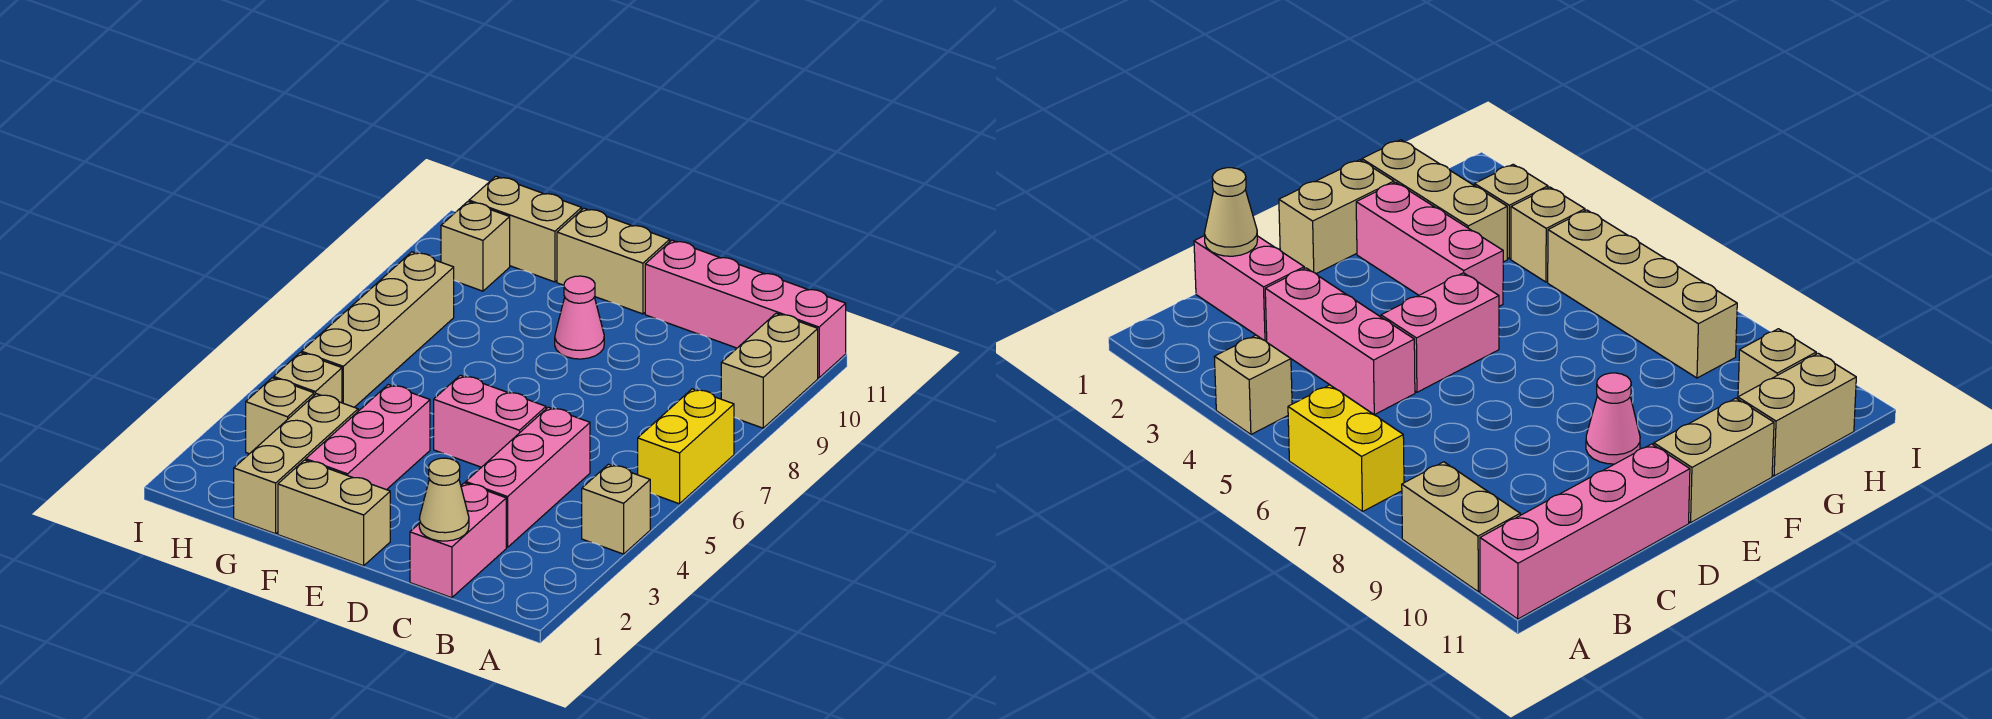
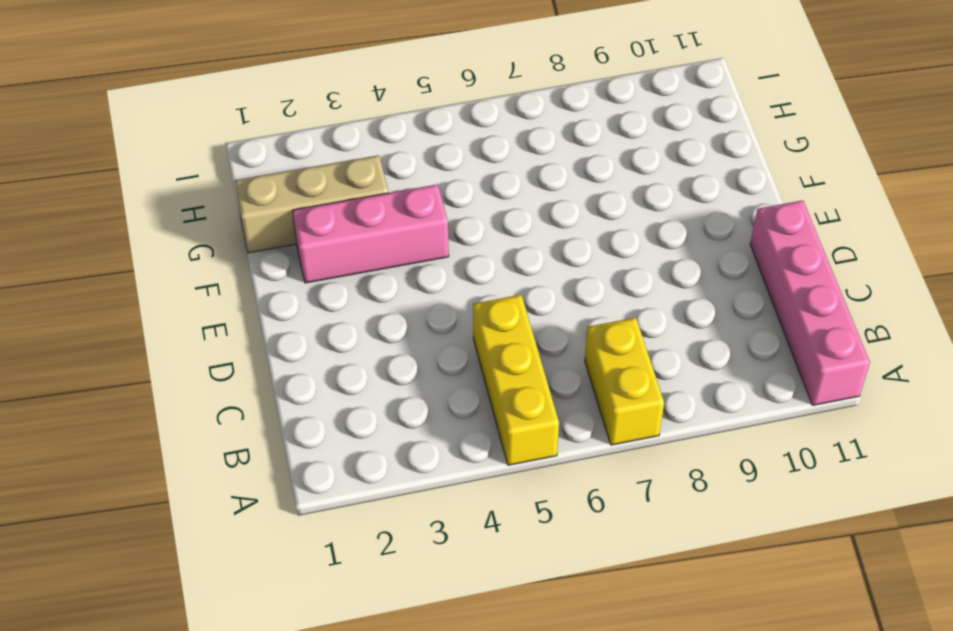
yellow brick A5:C5 level 1 -> pink brick C3:C5 level 1
yellow brick A7:B7 level 1 -> yellow brick A6:A7 level 1
none -> tan brick A4 level 1
none -> tan brick A9:A10 level 1
none -> pink brick C1:C2 level 1

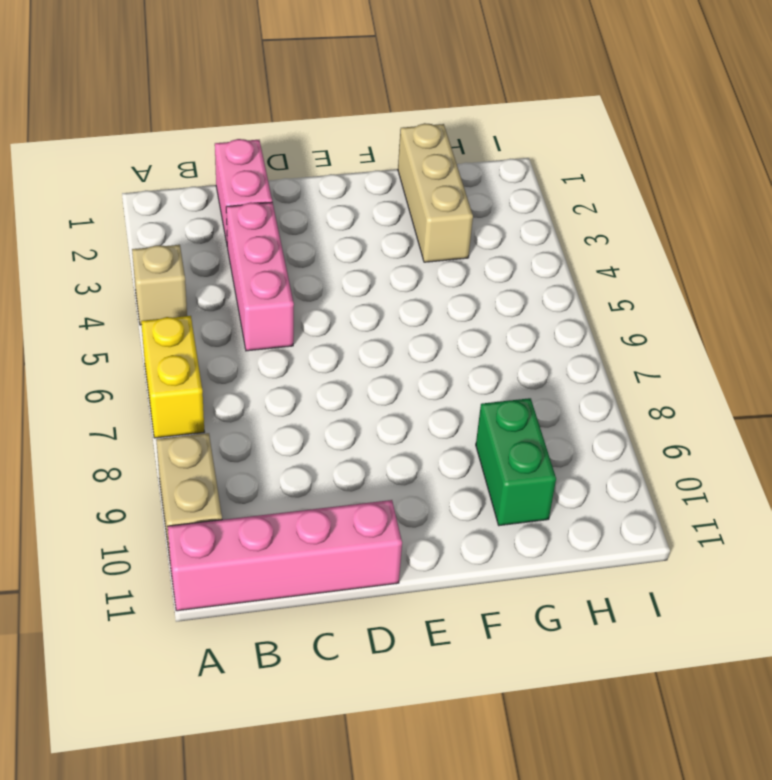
green brick G9:G10 level 1 -> none
none -> pink brick D5:E5 level 1
none -> tan brick E1:F1 level 1
none -> pink cone E9 level 1

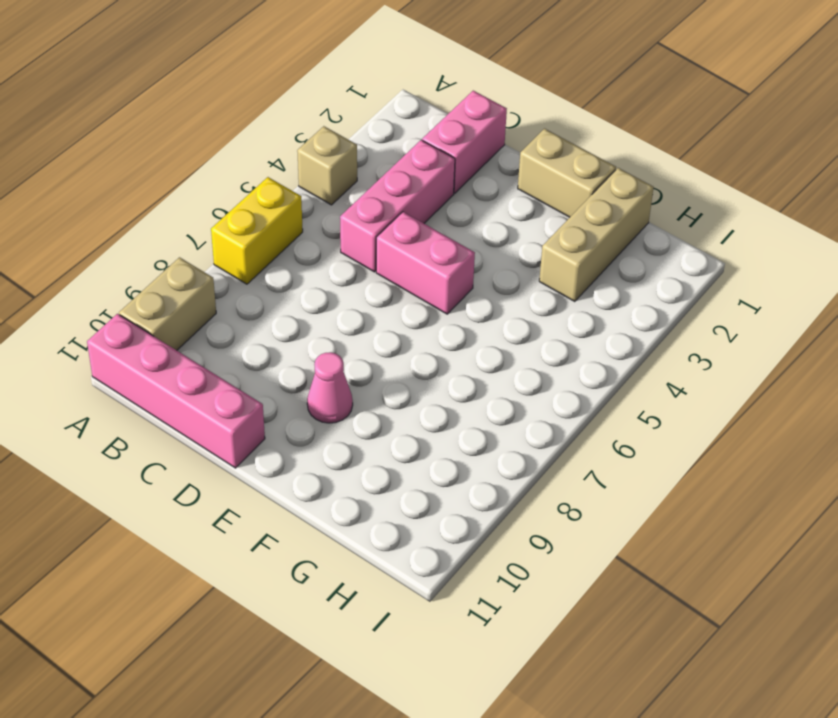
none -> tan brick E11:F11 level 1
none -> pink brick F2:F4 level 1
none -> tan brick G11:H11 level 1

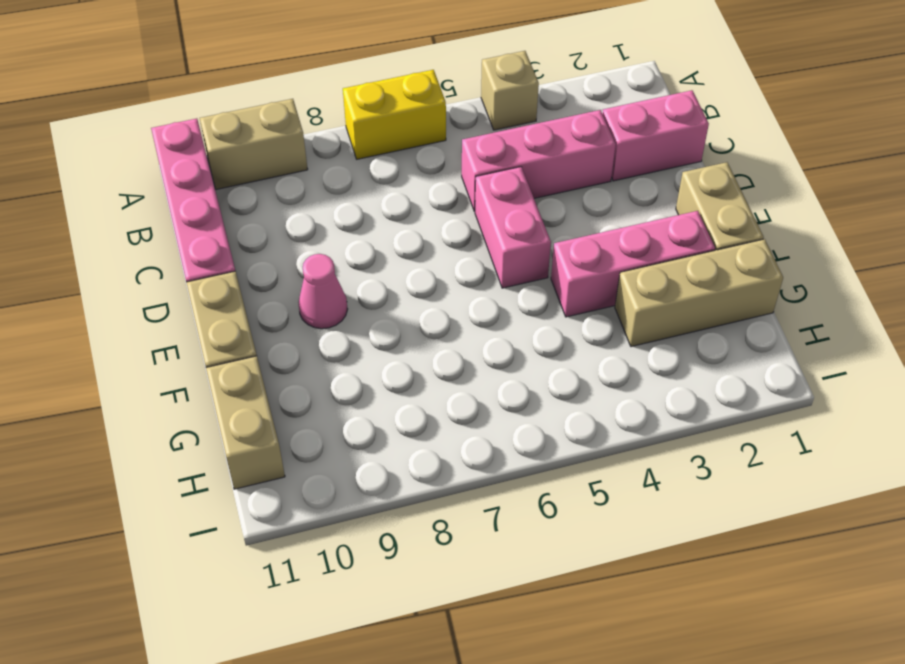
none -> tan brick H3 level 1
none -> tan brick H4 level 1
none -> tan brick H5:H8 level 1

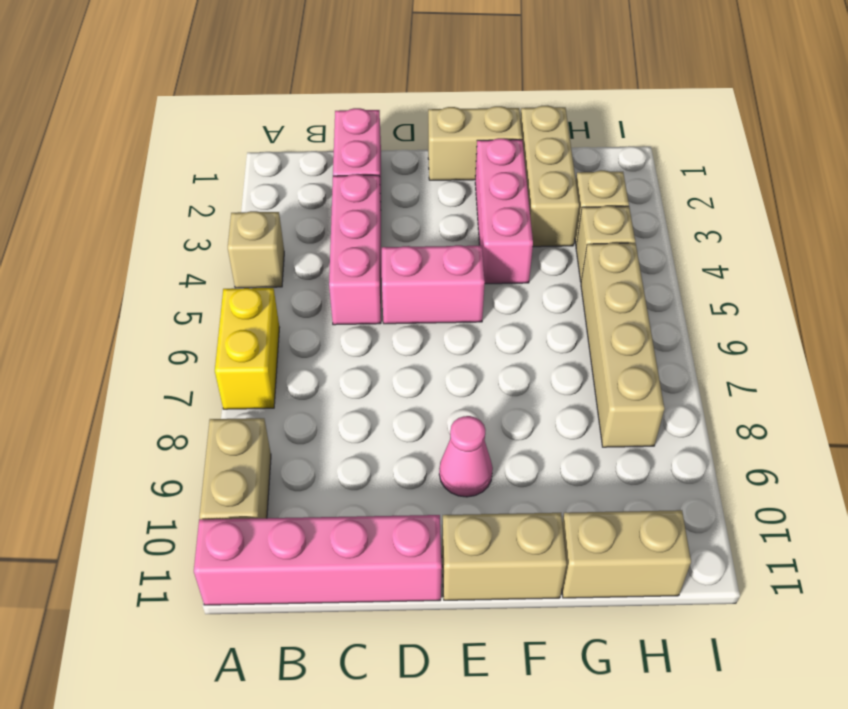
none -> tan brick H10 level 1
none -> tan cone C1 level 2

